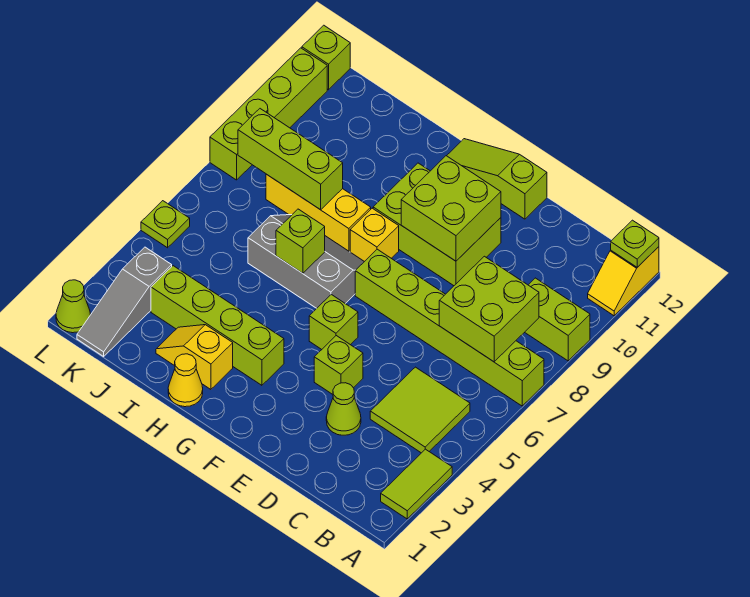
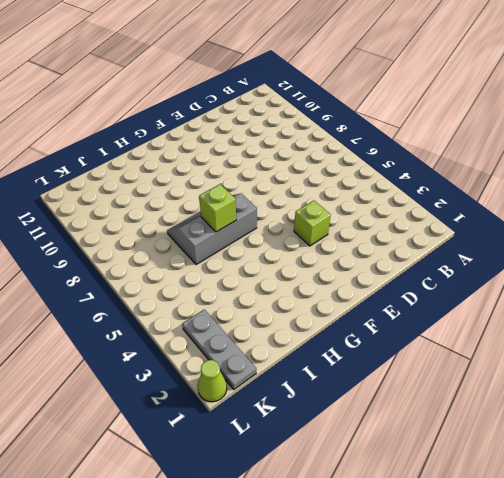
grey plate K1:K3 level 1 -> grey slope K1:K3 level 1 top 3
none -> lime tile A2:A3 level 1
none -> lime brick A7:F7 level 1
none -> lime brick A9:B9 level 1

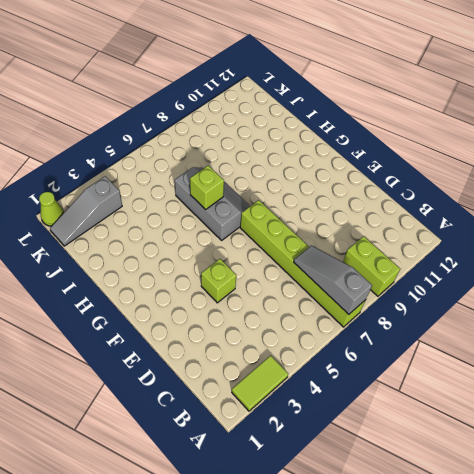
grey slope A7:C7 level 2 top A -> lime brick B7:C8 level 2
none -> yellow slope A11:A12 level 1 top 12
none -> lime tile B4:C5 level 1
none -> lime cone D3 level 1

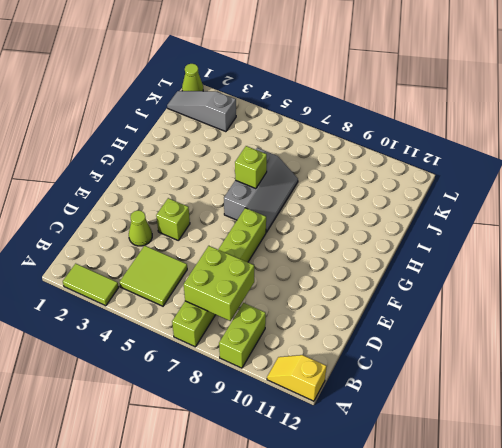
none -> lime brick E9:G10 level 1
none -> lime slope E12:G12 level 1 top E
none -> lime brick F5 level 1

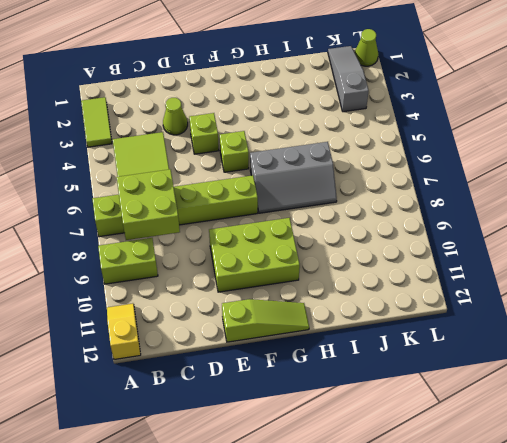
none -> lime brick G3:J3 level 1
none -> yellow brick G8 level 1
none -> yellow cone H1 level 1

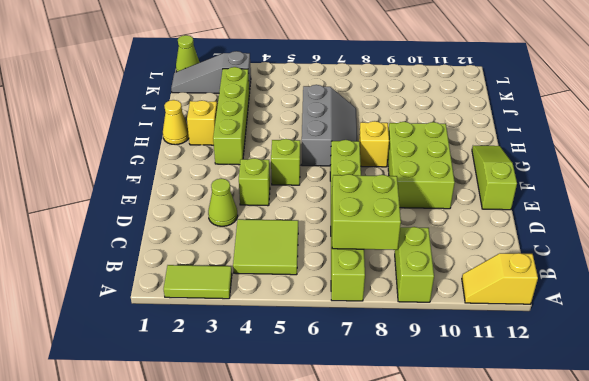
none -> yellow brick H8:J8 level 1
none -> lime plate L5 level 1
none -> lime brick L8:L11 level 1

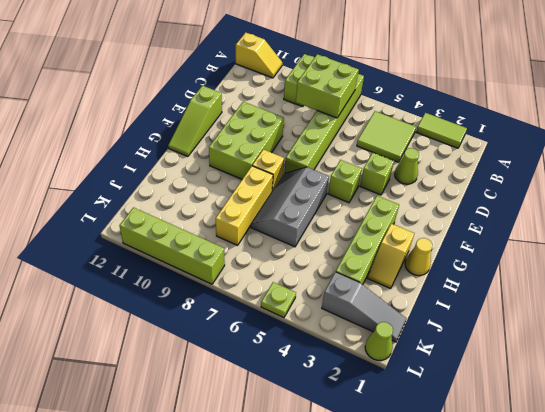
none -> lime brick L12 level 1
none -> lime plate A12 level 2
none -> lime brick E9:F10 level 2

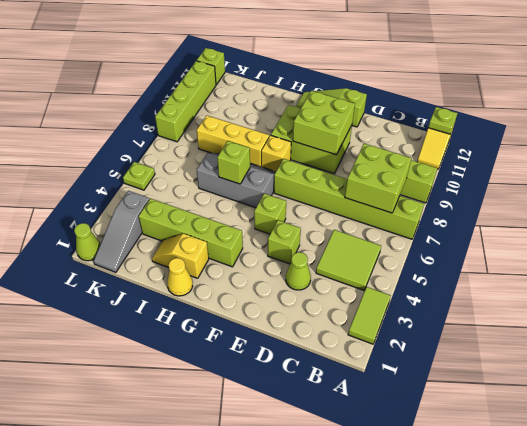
none -> lime brick I8:K8 level 2

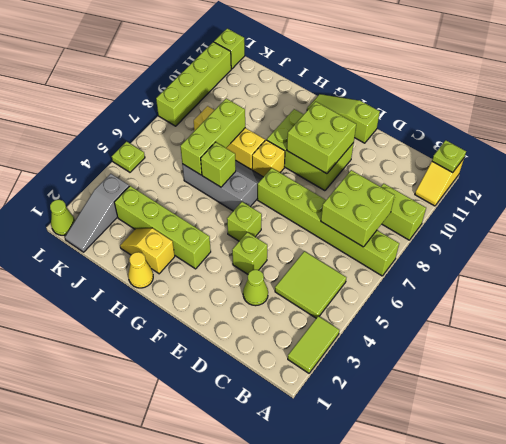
lime brick I6:I8 level 2 -> lime brick I8:K8 level 2

